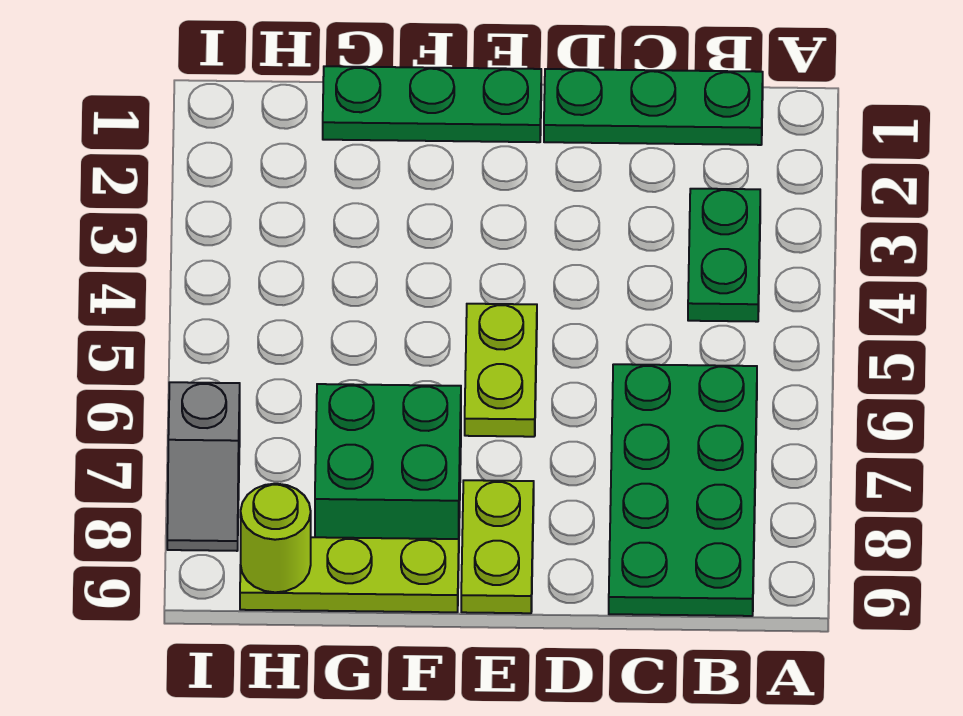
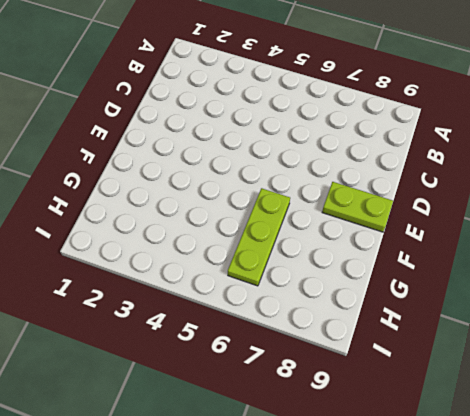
lime plate F6:H6 level 1 -> lime plate F9:H9 level 1
none -> green plate B1:D1 level 1
none -> green plate B3:B4 level 1

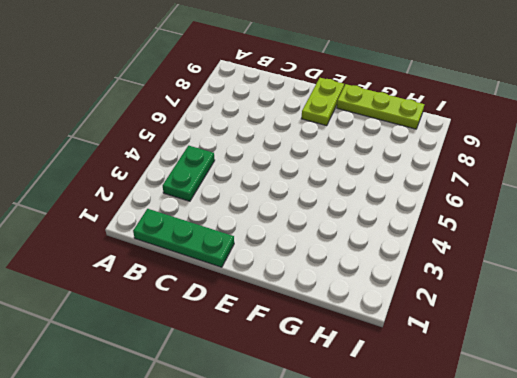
none -> green plate B6:C9 level 1
none -> green plate E1:G1 level 1

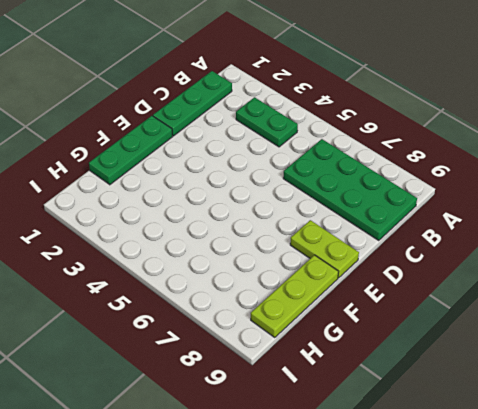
none -> lime plate E5:E6 level 1
none -> green brick F7:G8 level 1

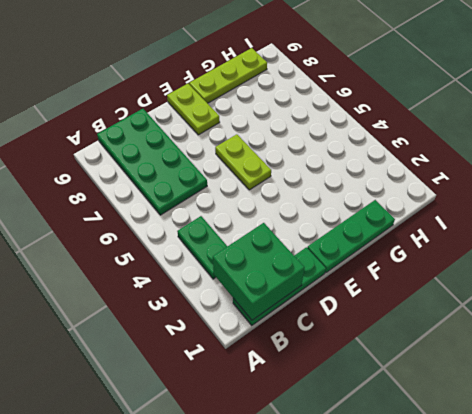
green brick B1:C2 level 2 -> green brick F7:G8 level 1
none -> grey slope I7:I8 level 1 top 7
none -> lime round brick H9 level 2

